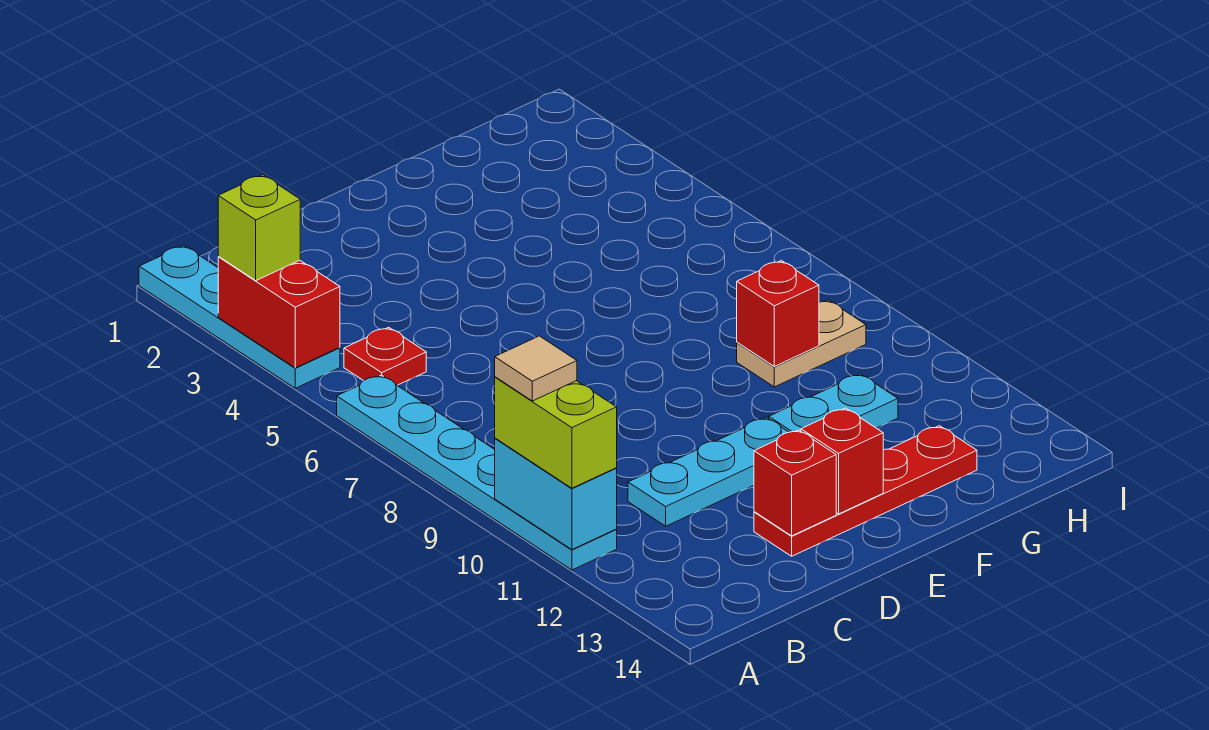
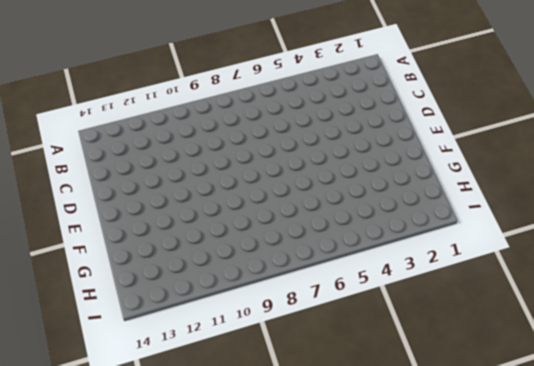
none -> cyan plate A1:A4 level 1
none -> cyan plate A6:A11 level 1
none -> red plate B5 level 1

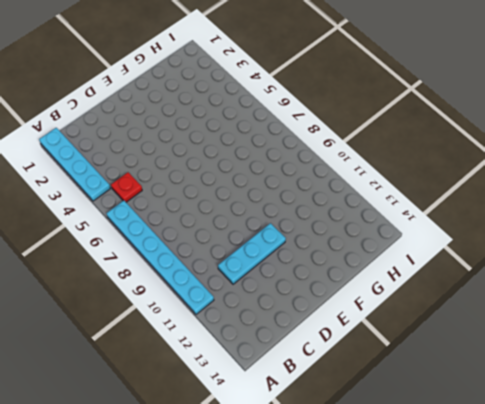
none -> red plate D13:G13 level 1
none -> cyan plate F11:G11 level 1
none -> tan plate G9:H9 level 1

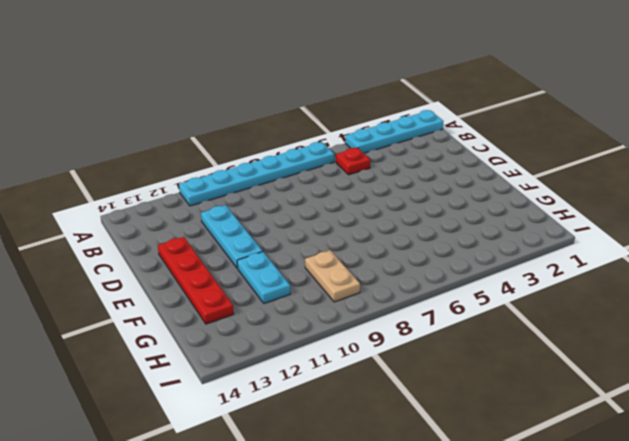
none -> red brick A3:A4 level 2
none -> cyan brick A10:A11 level 2
none -> red brick D13 level 2

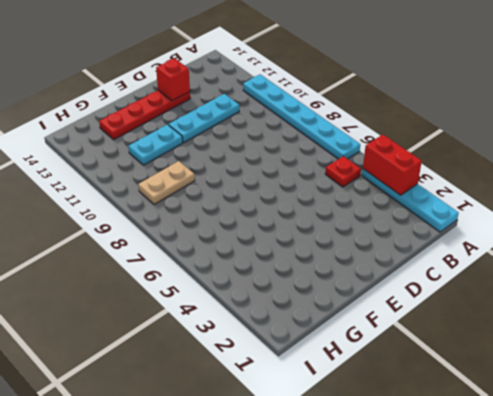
none -> cyan brick A10:A11 level 2
none -> red brick E13 level 2
none -> red brick G9 level 2

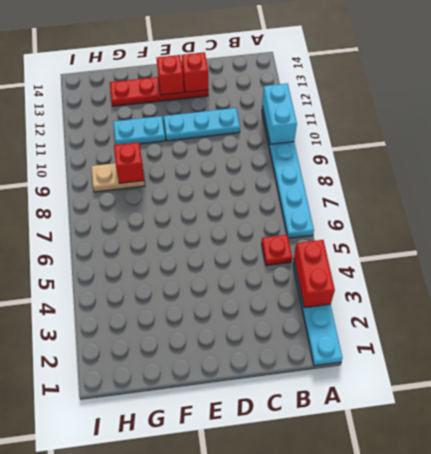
none -> lime brick A3 level 3
none -> lime brick A10:A11 level 3
none -> tan tile A10 level 4

